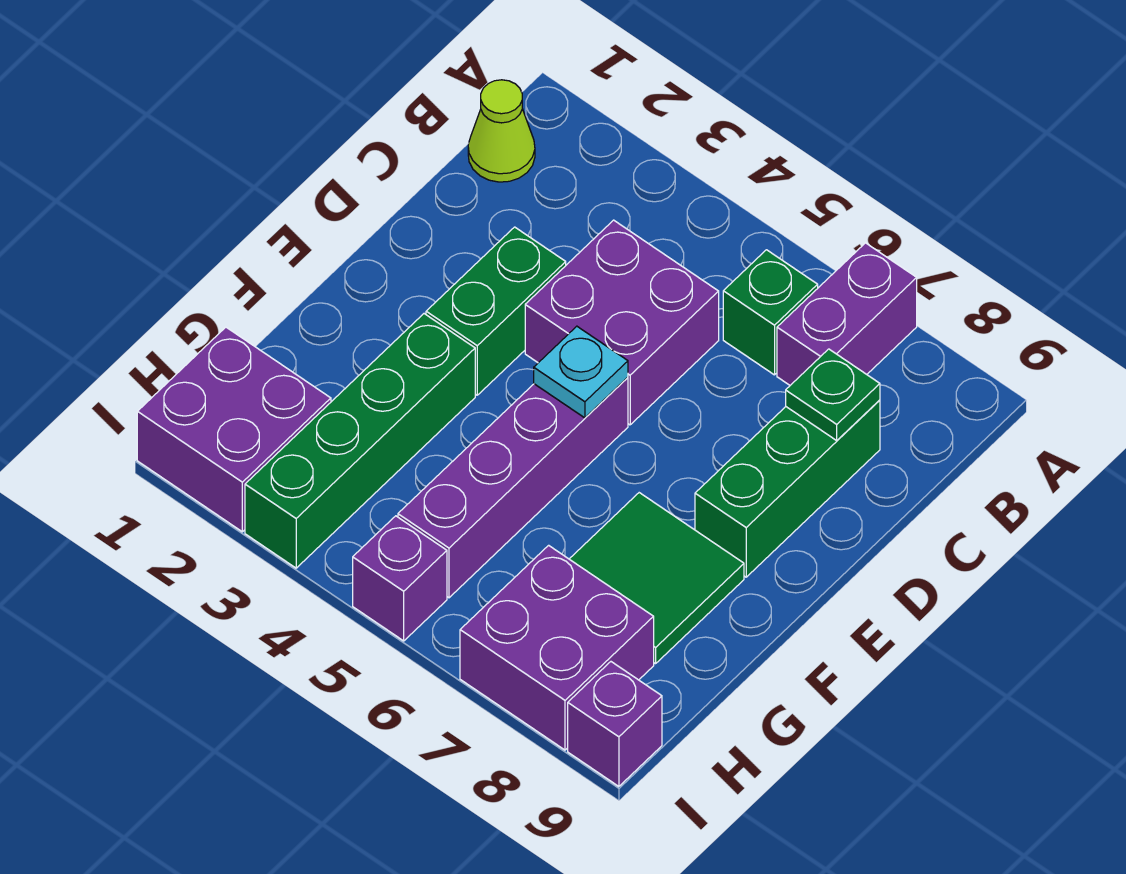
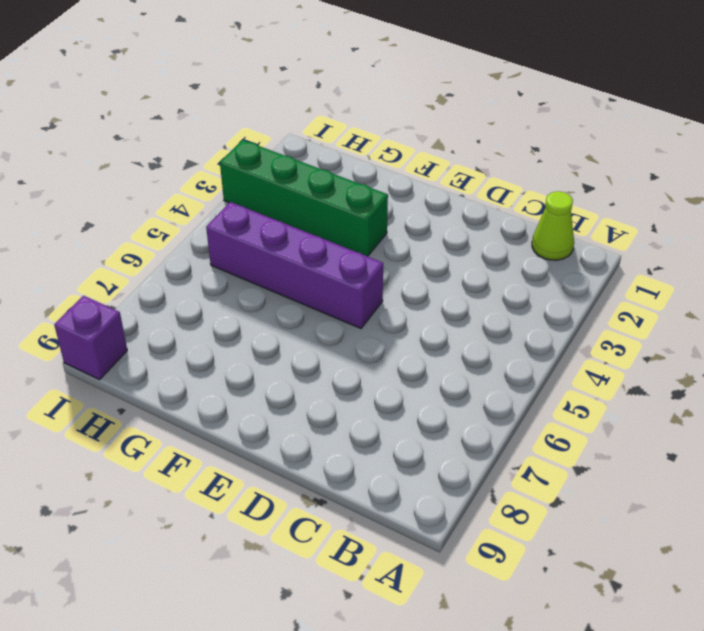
none -> purple brick A7:B7 level 1
none -> green brick B6 level 1
none -> purple brick C4:D5 level 1

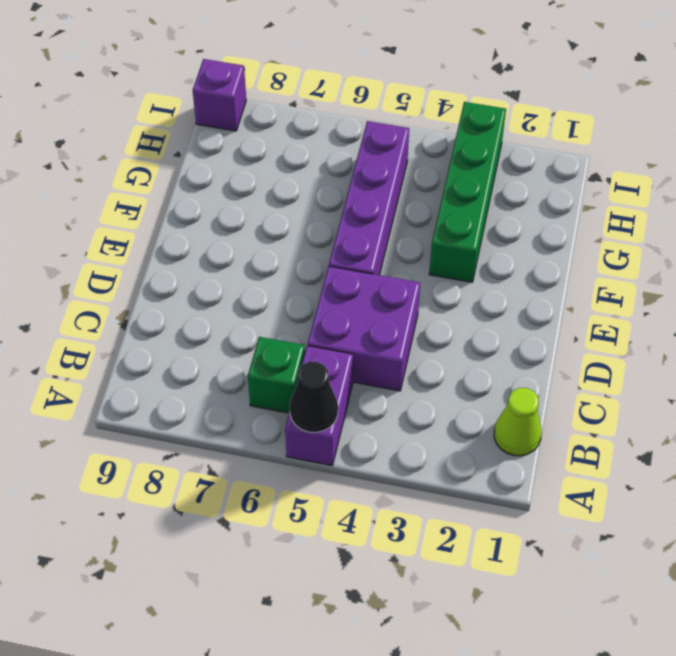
purple brick A5:B5 level 1 -> purple brick A7:B7 level 1
black cone A5 level 2 -> none
none -> green brick C8:E8 level 1
none -> green brick D3:E3 level 1
none -> green tile F7:G8 level 1

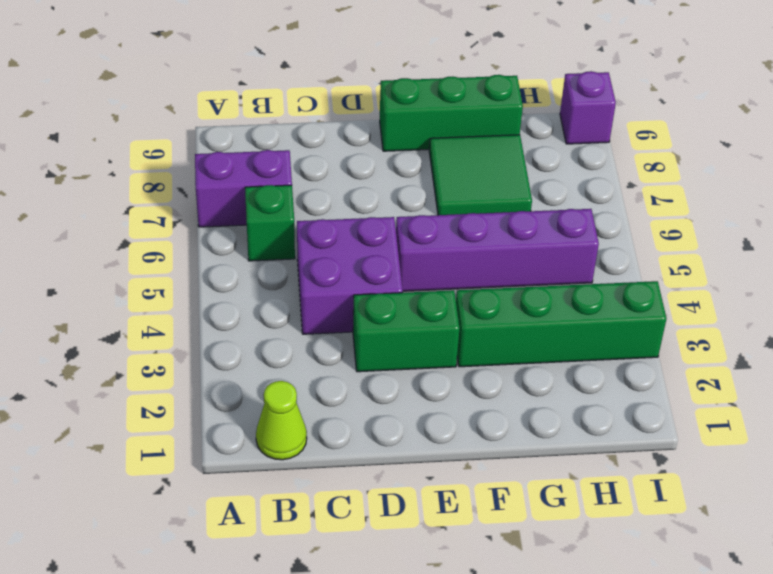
green brick E9:G9 level 1 -> green brick C8:E8 level 1
none -> purple brick H1:I2 level 1
none -> purple brick H7:I8 level 1
none -> purple brick I5 level 1

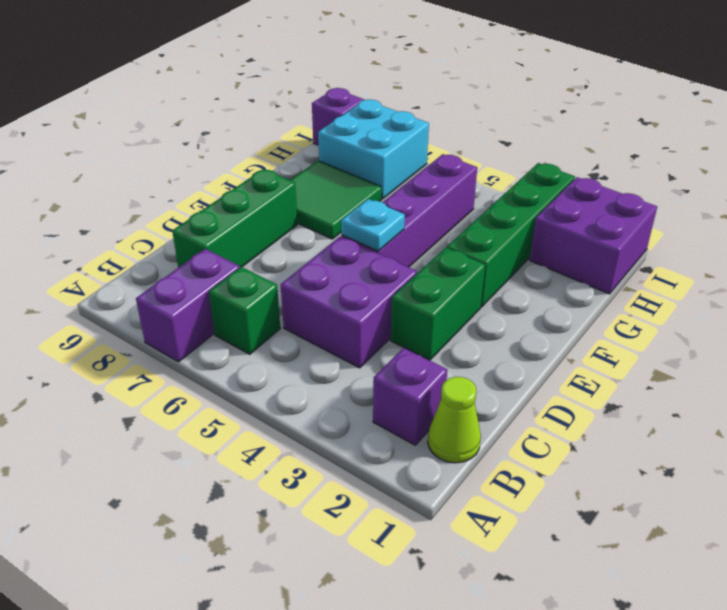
purple brick B2 level 1 -> purple brick I5 level 1
cyan brick H7:I8 level 1 -> purple brick H7:I8 level 1
none -> green plate C8 level 2

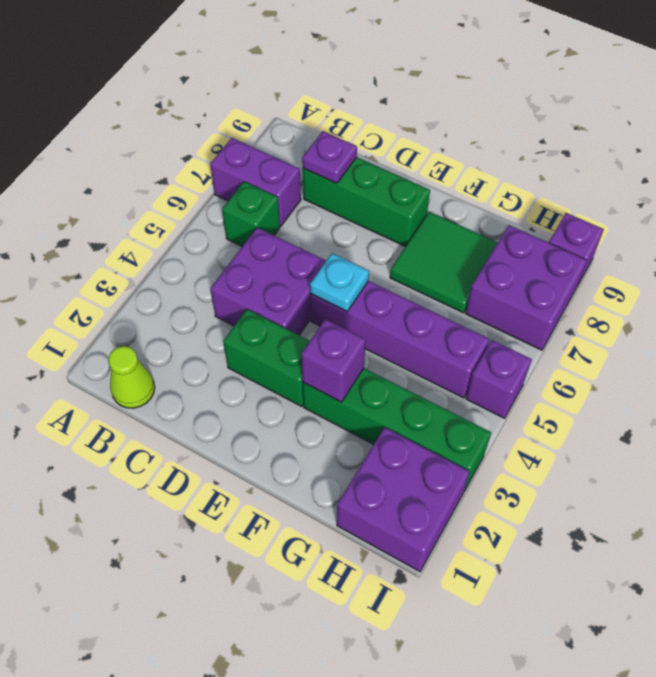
purple plate C8 level 2 -> green plate C8 level 2
purple brick F3 level 2 -> none

